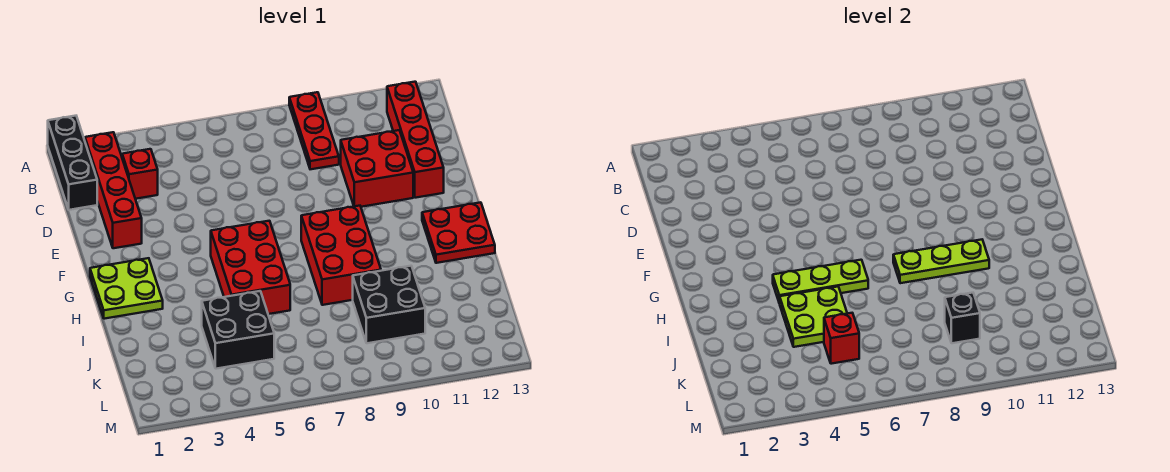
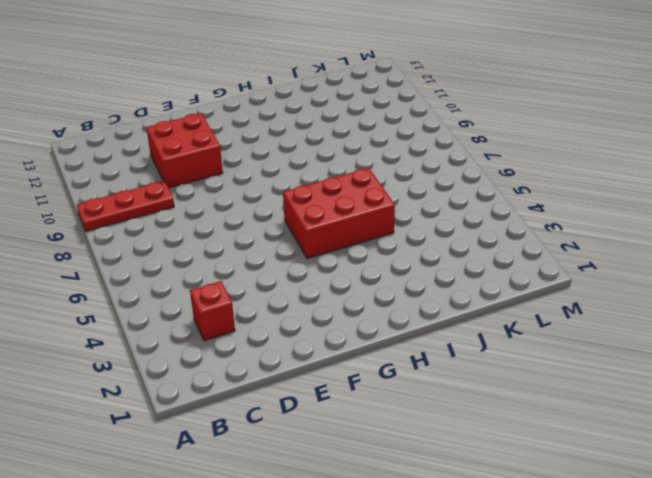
none -> black brick A1:C1 level 1
none -> red brick B2:E2 level 1
none -> red brick B12:E12 level 1

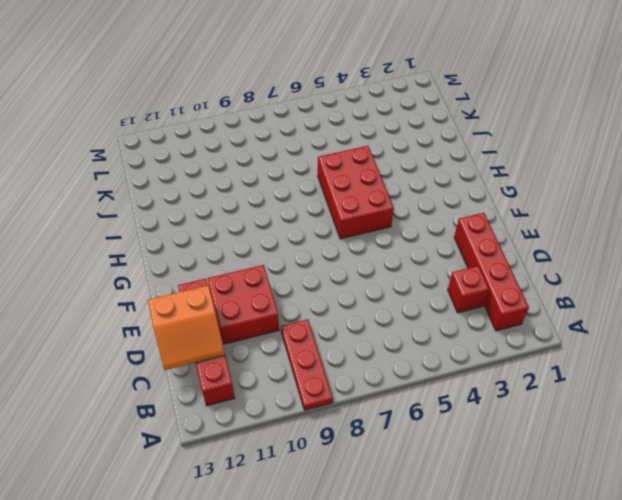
orange slope C12:D13 level 2 top D -> none
none -> black brick A1:C1 level 1
none -> lime plate G1:H2 level 1
none -> red brick G8:I9 level 1

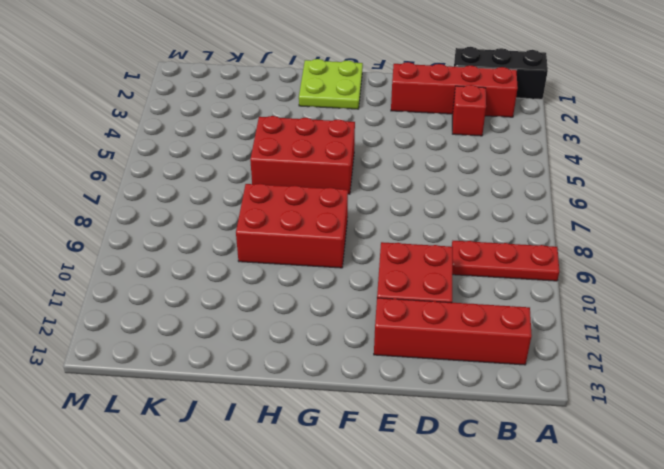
none -> red plate G12:H13 level 1
none -> black brick J4:K5 level 1
none -> black brick J9:K10 level 1

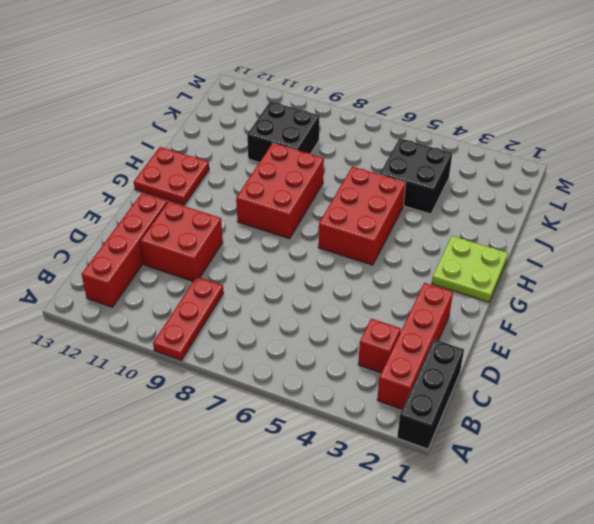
none -> lime plate H4:H6 level 2
none -> lime plate H8:H10 level 2
none -> lime plate I4:J5 level 2

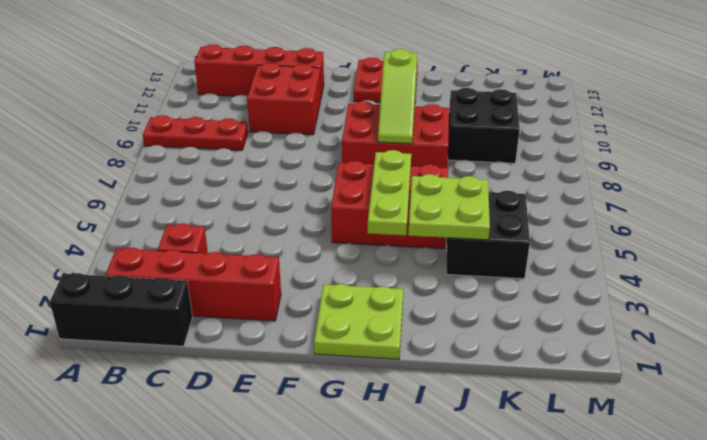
lime slope H8:H10 level 2 top 10 -> lime plate H8:H10 level 2
none -> red brick K5 level 2
none -> black brick K9 level 2

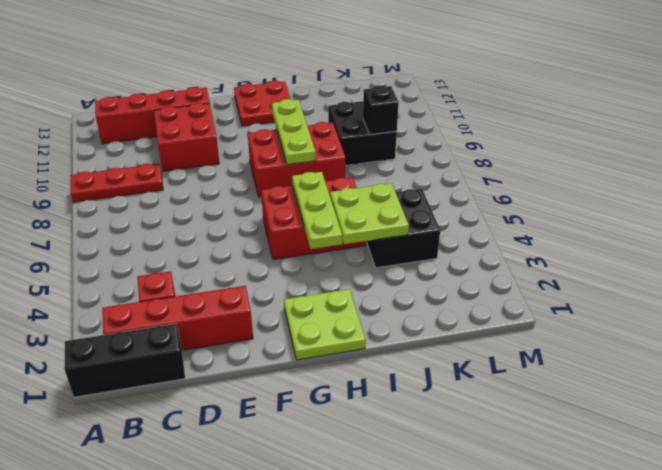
none -> red brick K5 level 2

